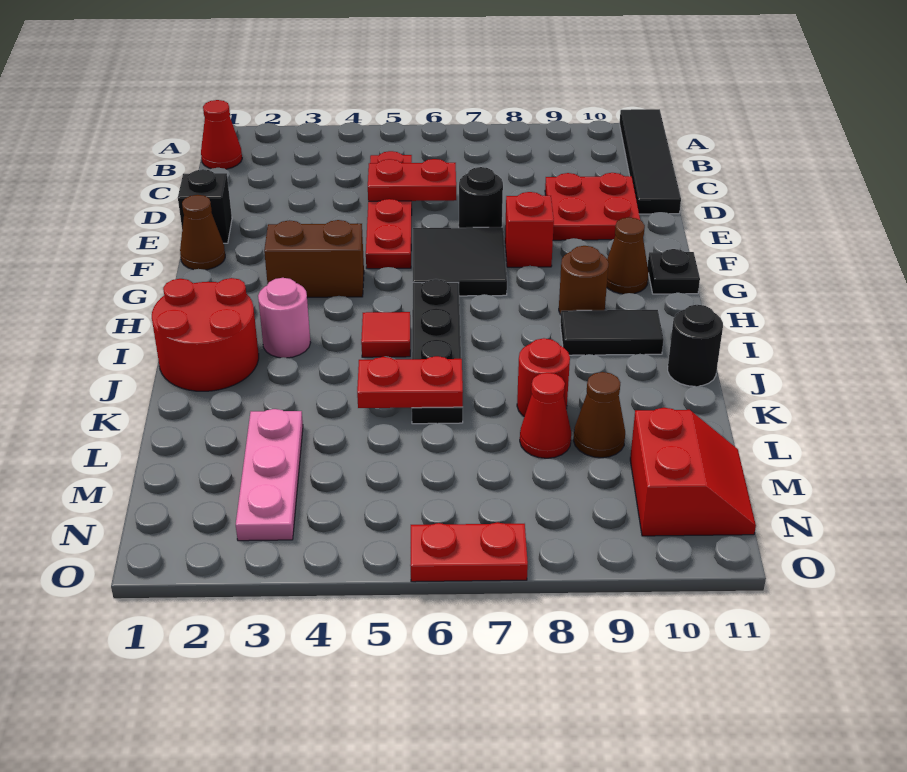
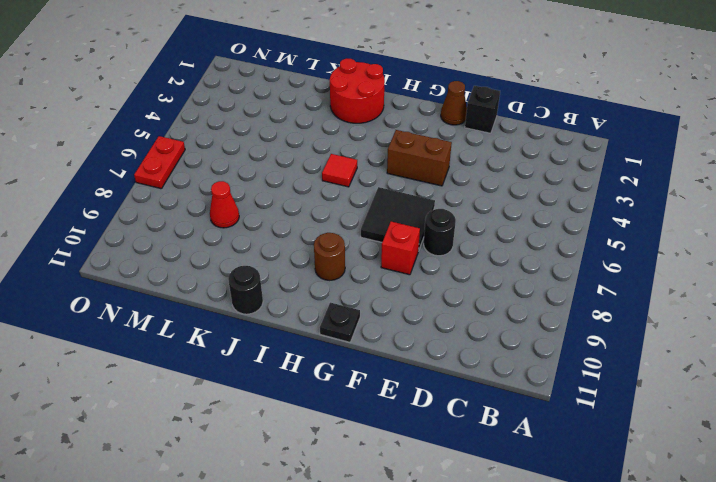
brown brick F4:G4 level 1 -> brown brick G3:G4 level 1
none -> black tile A11:D11 level 1
none -> red cone B1 level 1
none -> red plate C5:F5 level 1

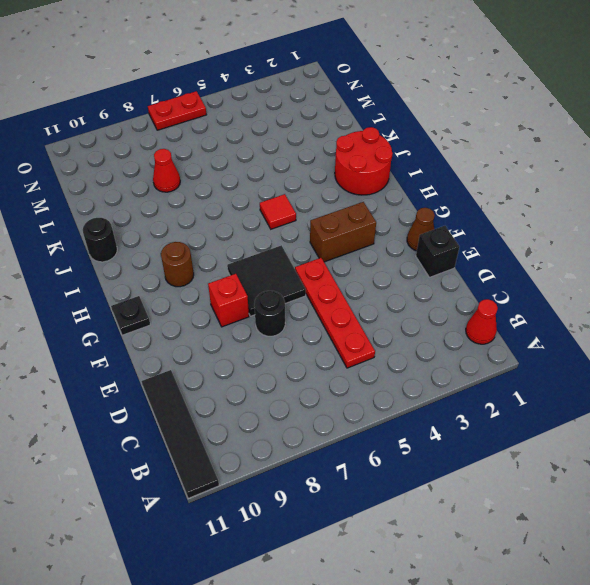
none -> red plate D9:E10 level 1
none -> brown cone G10 level 1
none -> black plate H6:K6 level 1

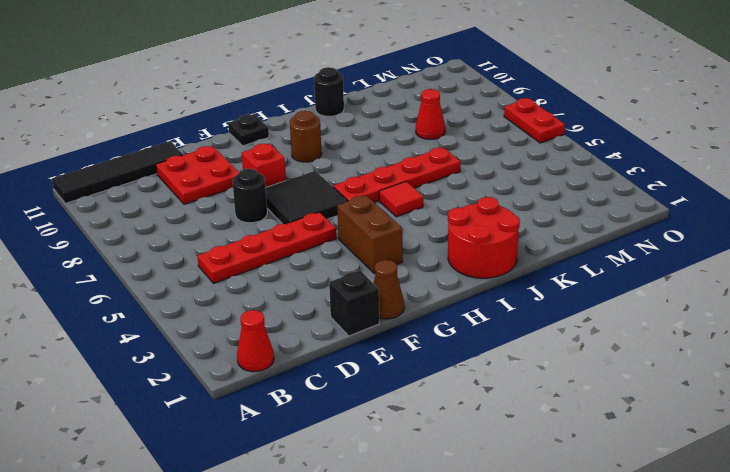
red plate H6:K6 level 1 -> black plate H6:K6 level 1
none -> brown cone G10 level 1
none -> pink round brick I3 level 1
none -> black tile I9:I10 level 1

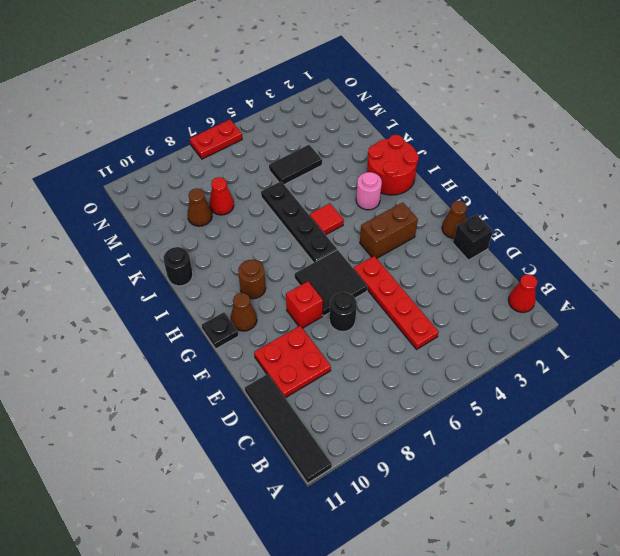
black tile L4:L5 level 1 -> black tile I9:I10 level 1
none -> red round brick K8 level 1
none -> pink plate L3:N3 level 1
none -> red slope M10:N11 level 1 top 10

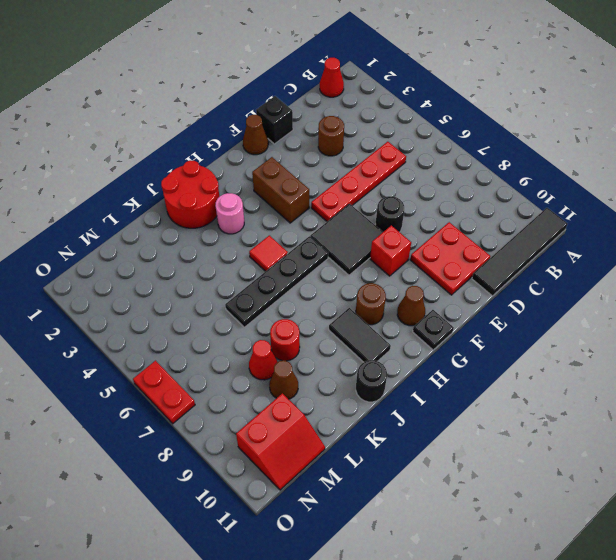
brown round brick D3 level 1 -> none
none -> pink plate L3:N3 level 1
none -> red plate D5:D6 level 2
none -> red plate K5:K6 level 2

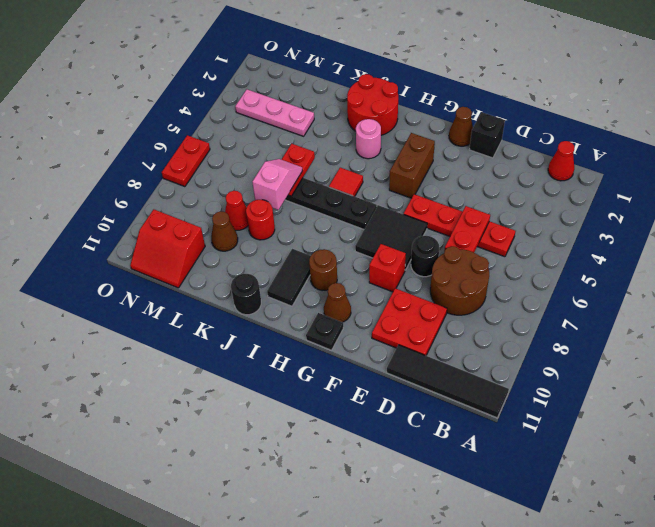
brown round brick C7:D8 level 1 -> none
pink slope K6:K7 level 3 top 7 -> none

